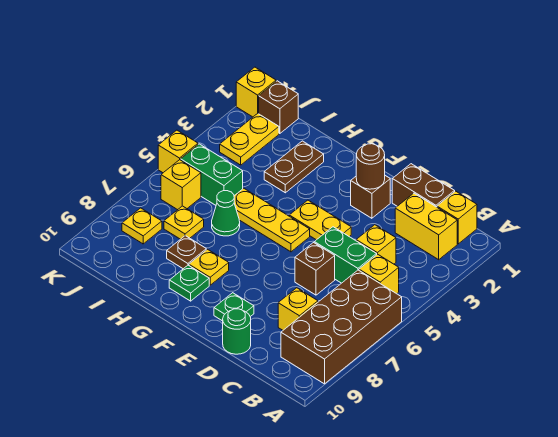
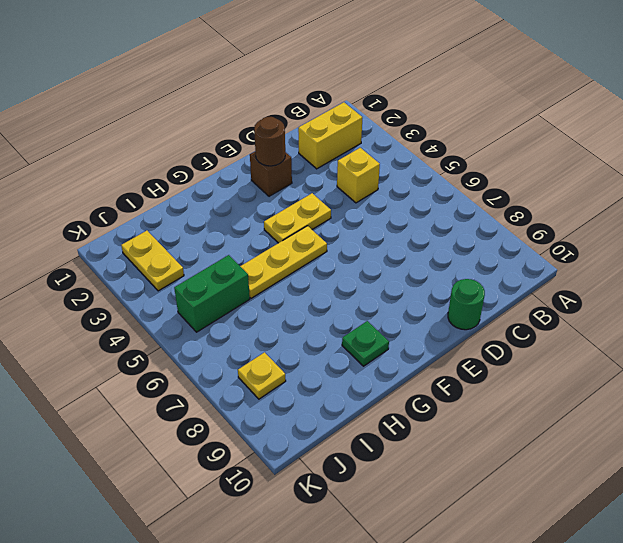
none -> brown brick A6:B9 level 1
none -> yellow brick B1 level 1
none -> yellow brick B5 level 1

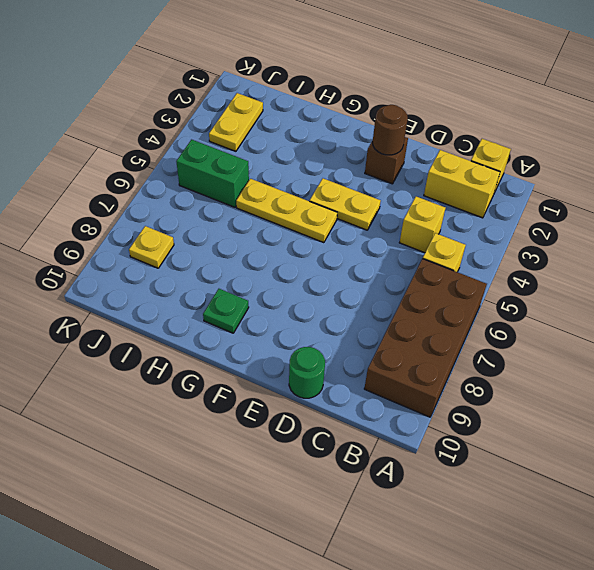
none -> brown brick C1:D1 level 1
none -> green brick C5:D5 level 1
none -> yellow brick C8 level 1

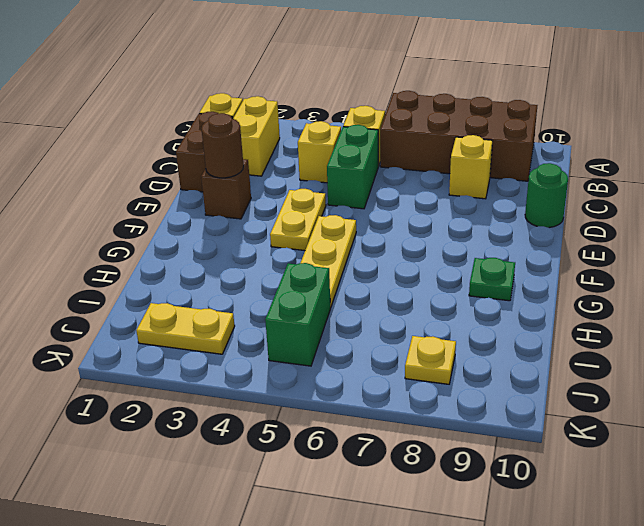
none -> brown brick D6 level 1
none -> green plate E9 level 1
none -> yellow plate G8 level 1

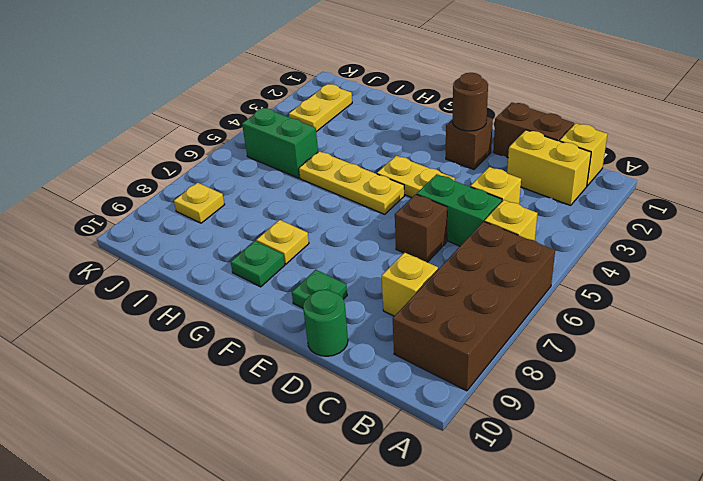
none -> brown plate H2:H3 level 1
none -> green cone H6 level 1
none -> brown plate H8 level 1

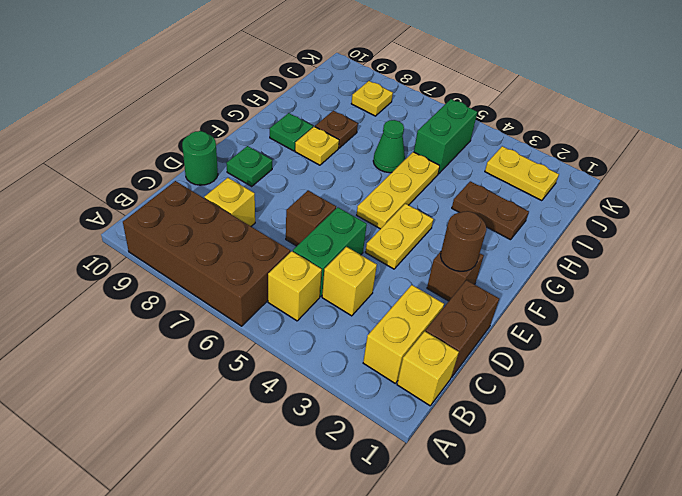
none -> yellow plate I7 level 1
none -> brown brick J1 level 1
none -> yellow brick J6 level 1

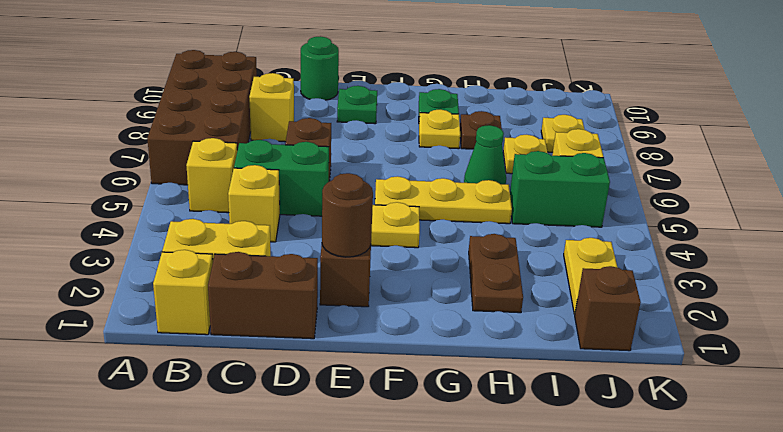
none -> yellow brick K1 level 1
none -> yellow brick K5 level 1

